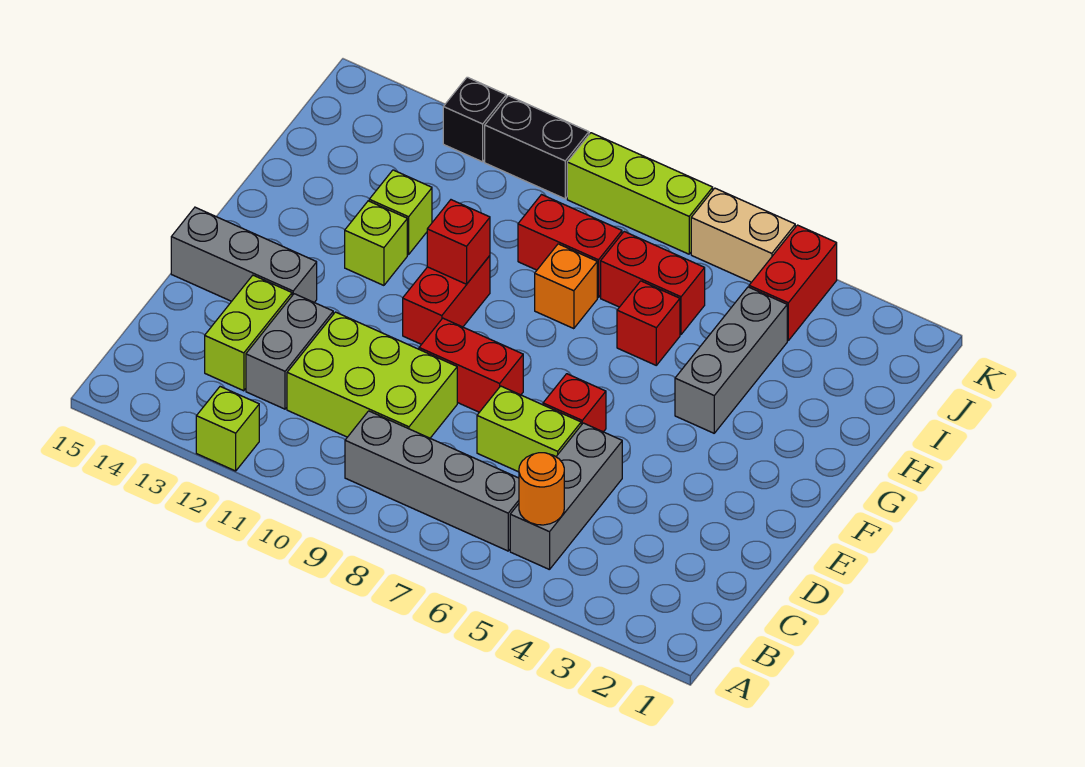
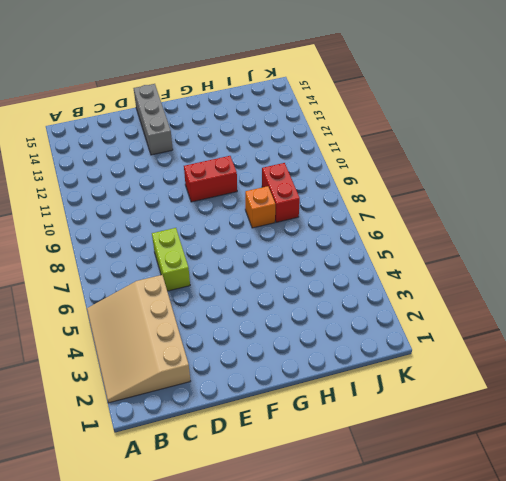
tan slope A2:C5 level 1 top C -> grey brick B5:D5 level 1
none -> lime brick A12 level 1
none -> grey brick B6:B9 level 1
none -> lime brick C9:D11 level 1

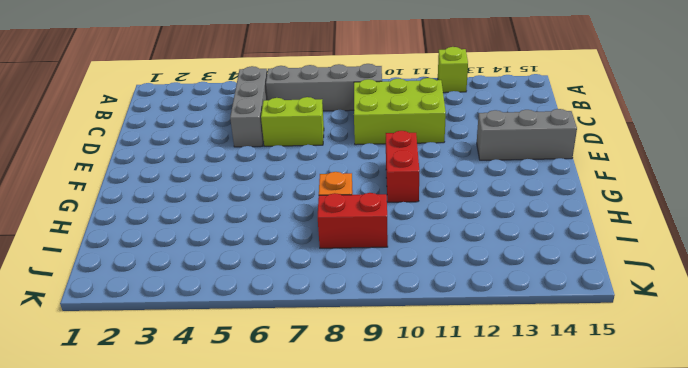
none -> grey brick C12:D12 level 1
none -> lime brick C13:D13 level 1
none -> red brick E6 level 1

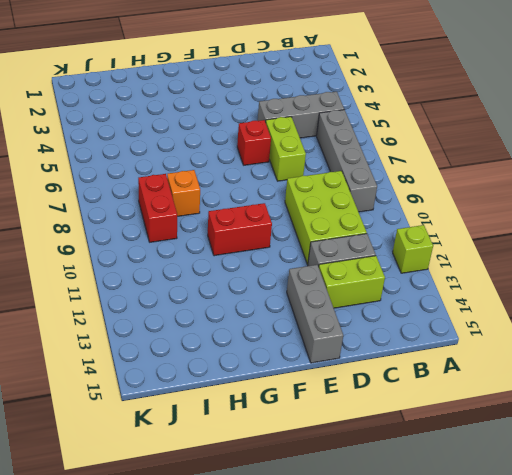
none -> red brick E8:E9 level 1
none -> grey brick G4:I4 level 1
none -> lime brick G12 level 1

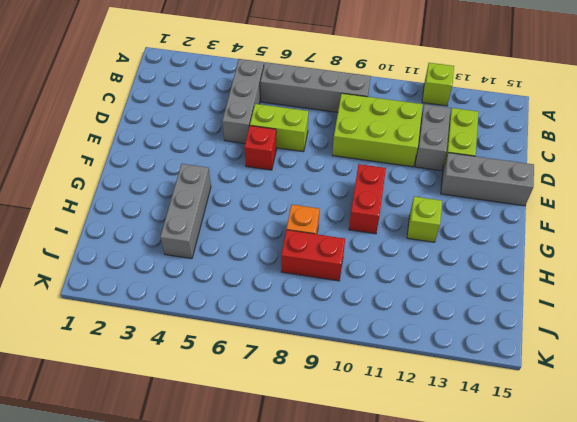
none -> red brick E8:E9 level 1
none -> red brick H6 level 1
none -> lime brick H12 level 1

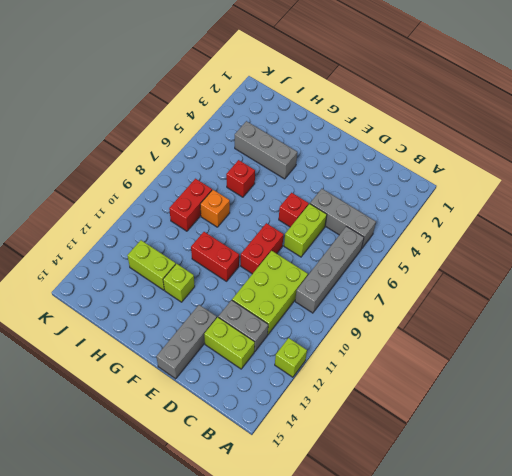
lime brick H12:I12 level 1 -> lime brick H12 level 1
none -> red brick I6:I7 level 1
none -> red brick J4:K4 level 1
none -> tan brick K5:K6 level 1

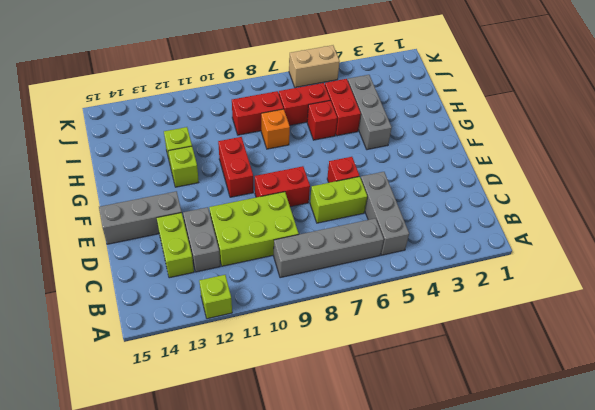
red brick H5:I5 level 1 -> red brick J4:K4 level 1
none -> lime brick K7:K9 level 1
none -> black brick K10:K11 level 1
none -> black brick K12 level 1

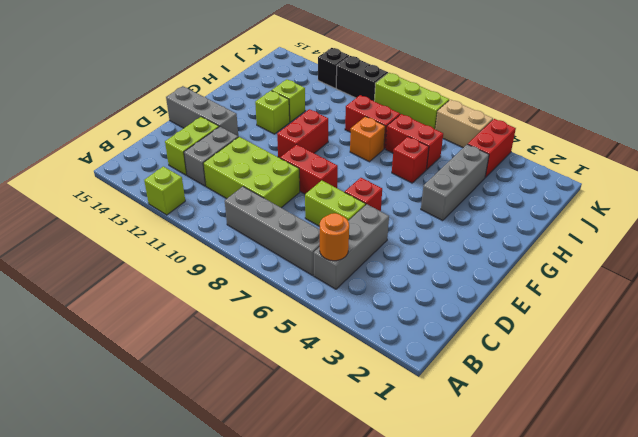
none -> red brick G10 level 2

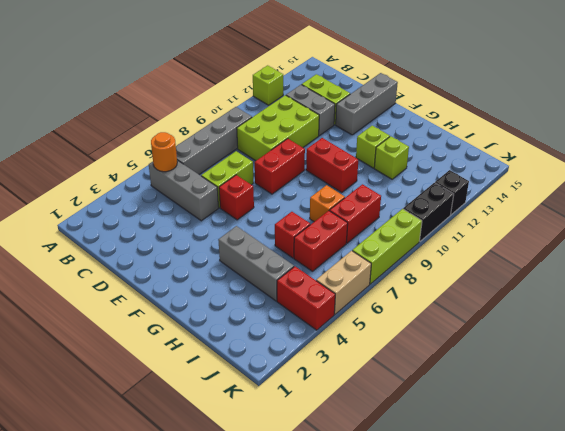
none -> red brick G10 level 2

